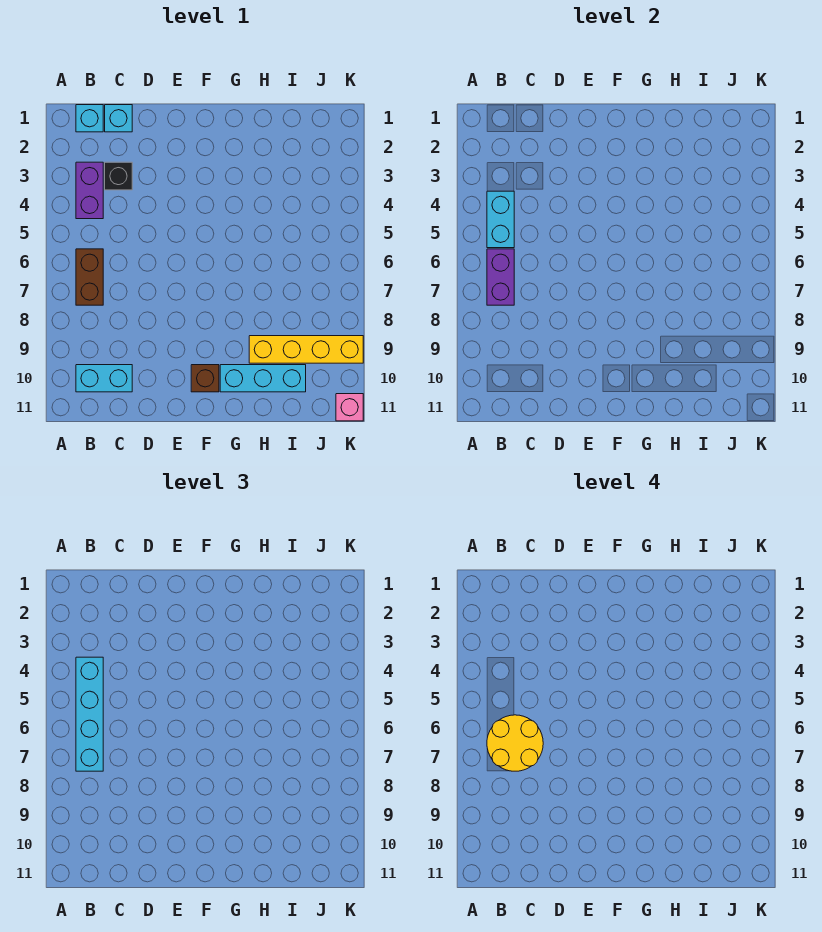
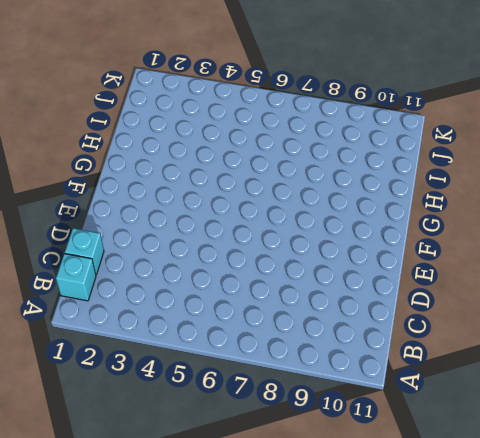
none -> purple brick B3:B4 level 1
none -> brown brick B6:B7 level 1
none -> cyan brick B10:C10 level 1

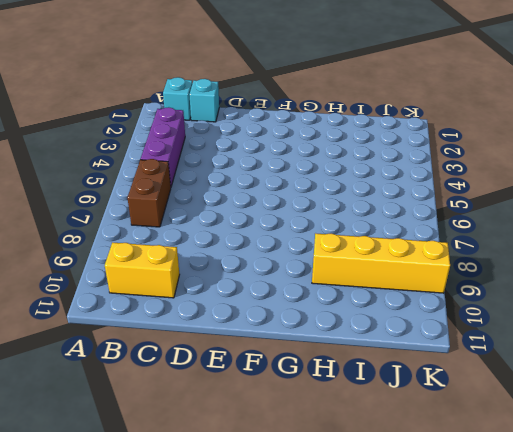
purple brick B3:B5 level 1 -> purple brick B3:B4 level 1
yellow brick B10:C10 level 1 -> cyan brick B10:C10 level 1
none -> black brick C3 level 1
none -> brown brick F10 level 1
none -> cyan brick G10:I10 level 1

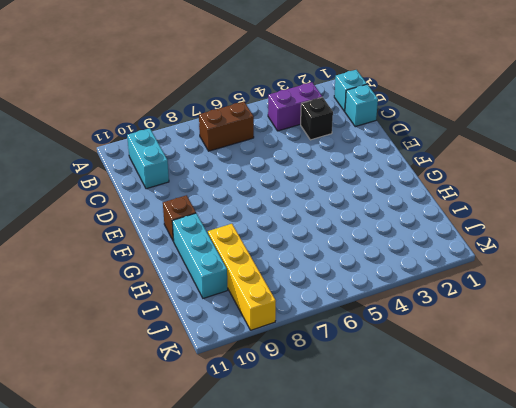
none -> pink brick K11 level 1
none -> cyan brick B4:B5 level 2
none -> purple brick B6:B7 level 2

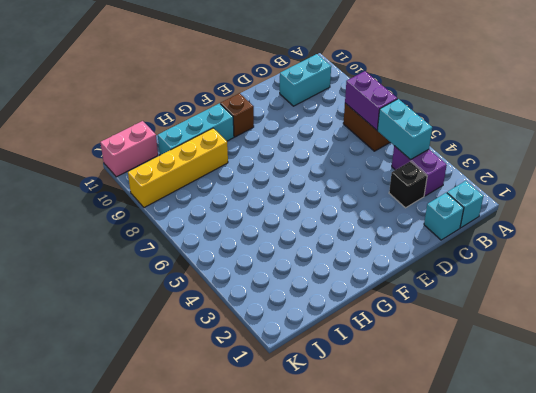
pink brick J11:K11 level 1 -> pink brick K11 level 1
none -> cyan brick B4:B7 level 3
none -> yellow round brick B6:C7 level 4

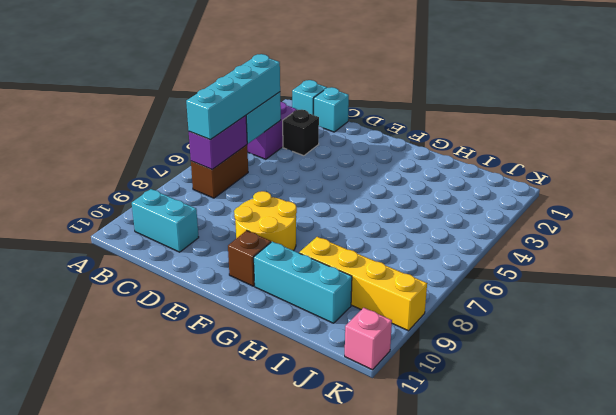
yellow round brick E8:F9 level 1 -> yellow round brick B6:C7 level 4

